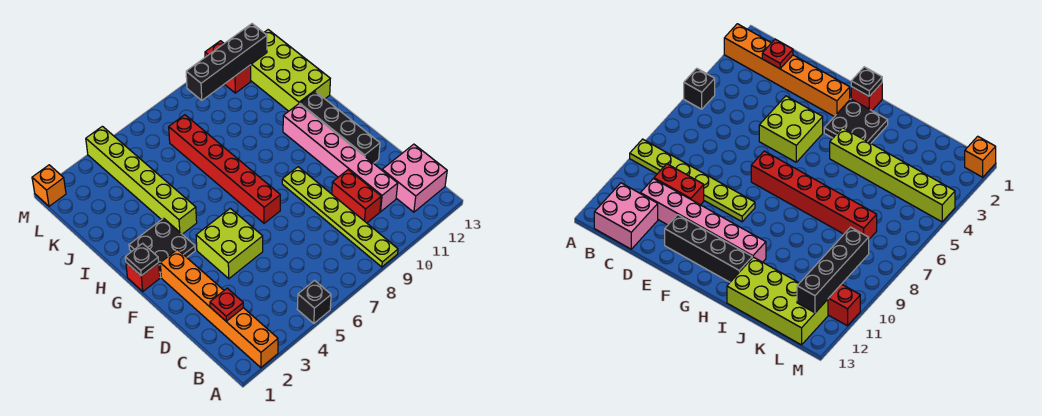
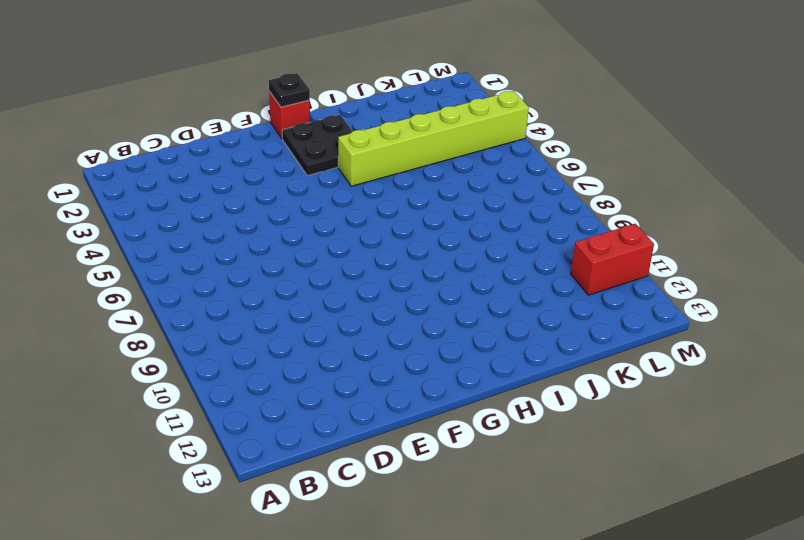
none -> orange brick A2:F2 level 1
none -> black brick A5 level 1
none -> lime plate A9:F9 level 1

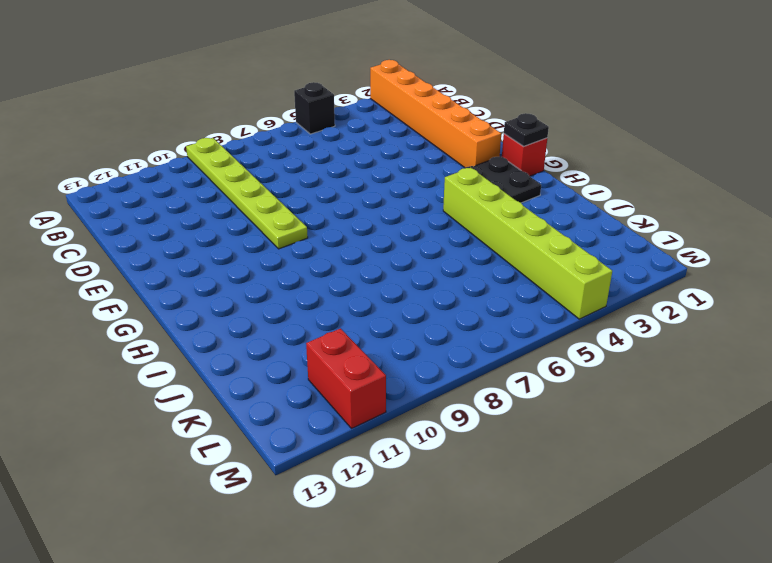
none -> pink brick B12:C13 level 1
none -> red brick C10:D10 level 1
none -> pink brick C11:H11 level 1

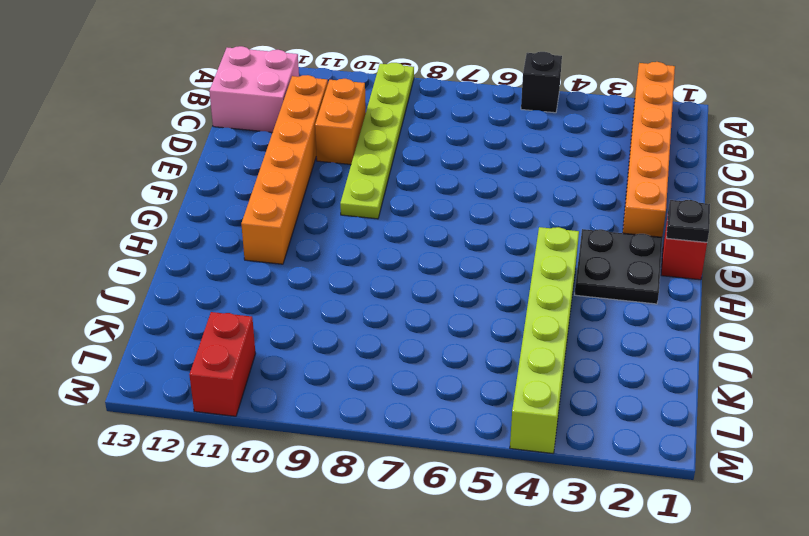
orange brick C10:D10 level 1 -> red brick C10:D10 level 1
orange brick C11:H11 level 1 -> pink brick C11:H11 level 1
none -> lime brick E4:F5 level 1
none -> black brick E12:H12 level 1
none -> red brick F7:K7 level 1

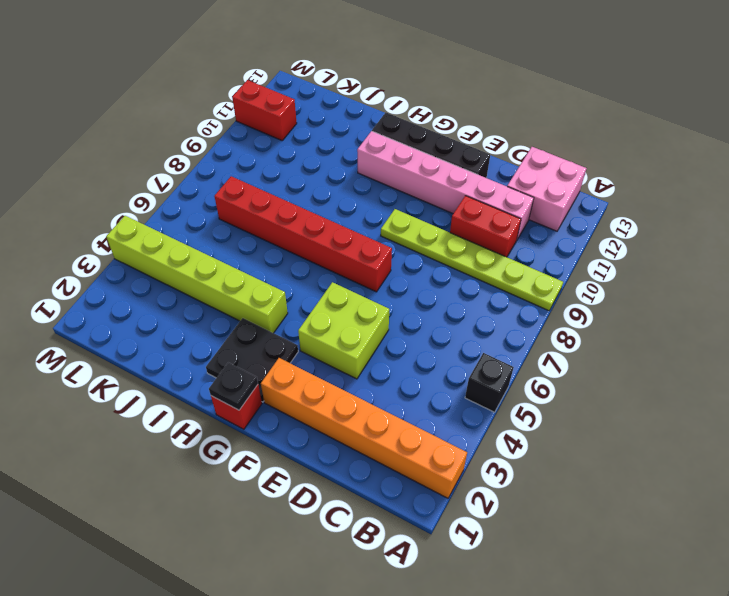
none -> lime brick I12:L13 level 1
none -> orange brick M1 level 1
none -> red plate C2 level 2

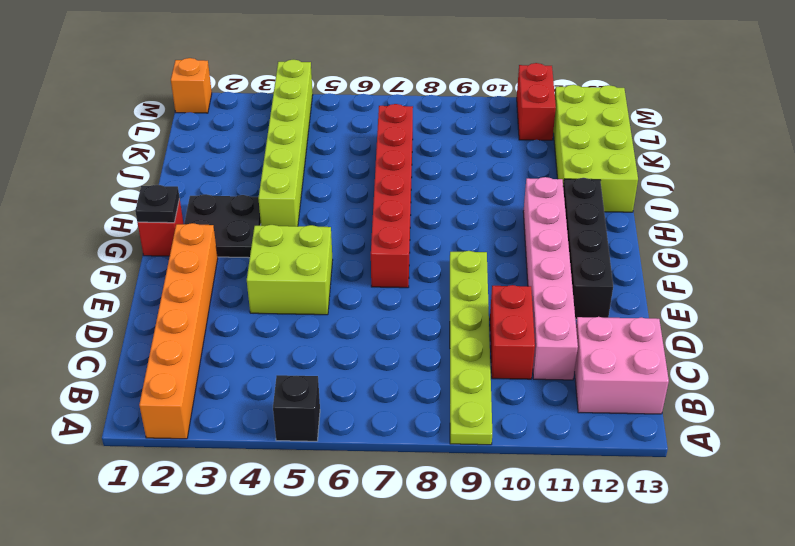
none -> red plate C2 level 2
none -> black brick L9:L12 level 2

